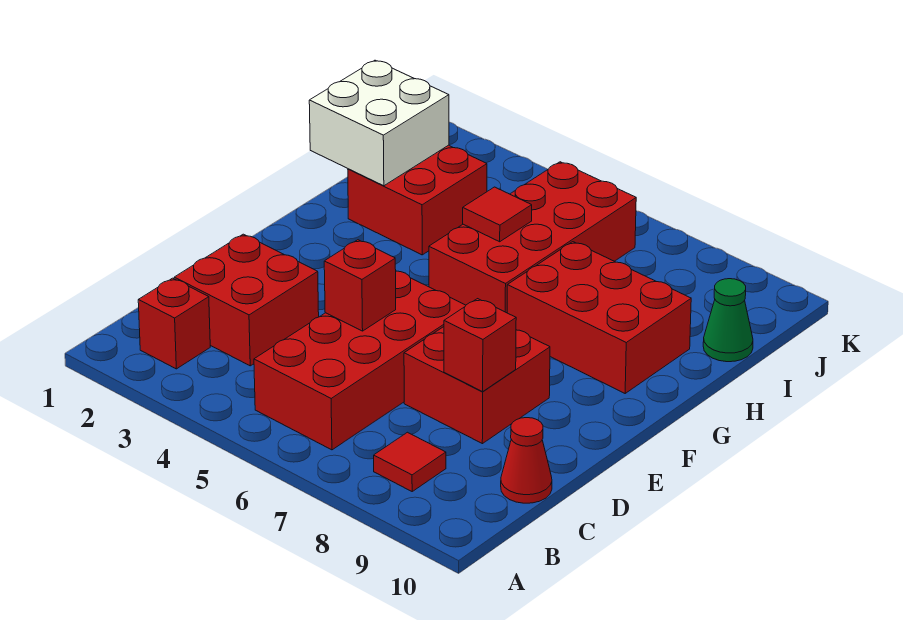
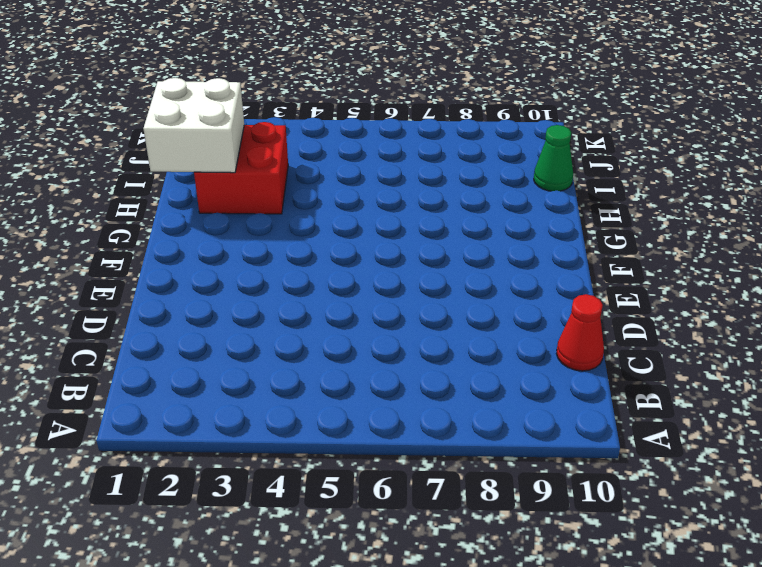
none -> red brick B2 level 1
none -> red brick B5:E6 level 1
none -> red tile B8 level 1

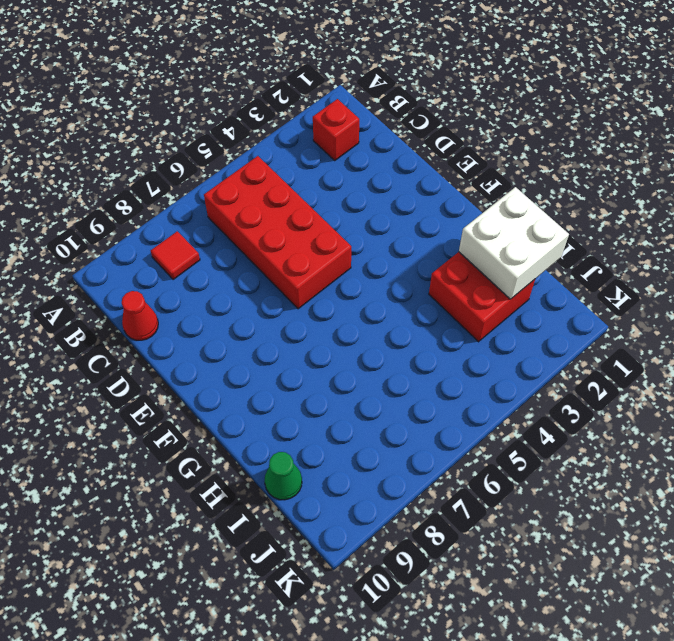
none -> red brick C2:D3 level 1
none -> red brick D7:E8 level 1
none -> red brick G5:J6 level 1

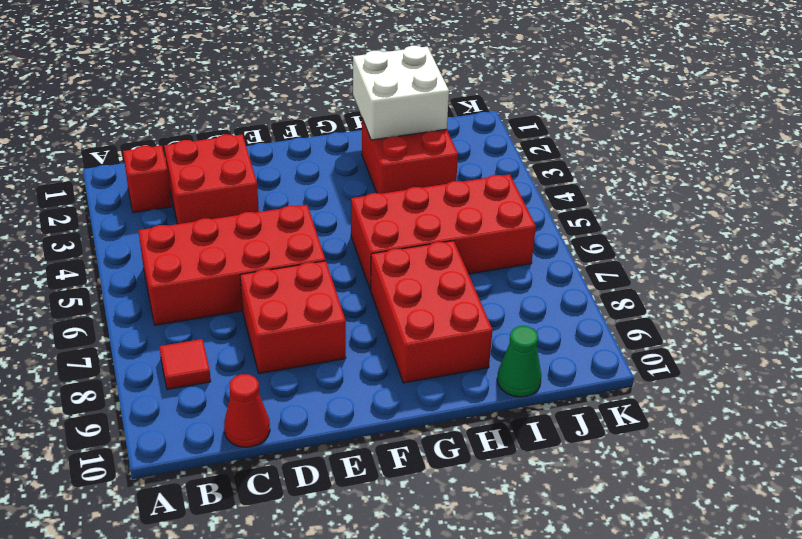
none -> red brick D5 level 2
none -> red brick D8 level 2
none -> red tile H5 level 2

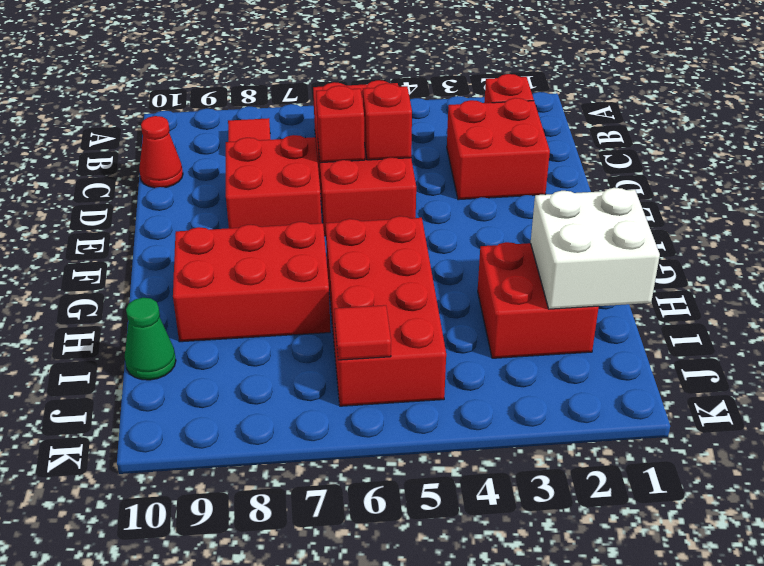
red brick D6 level 2 -> red brick D8 level 2
red tile J6 level 2 -> red tile H5 level 2

